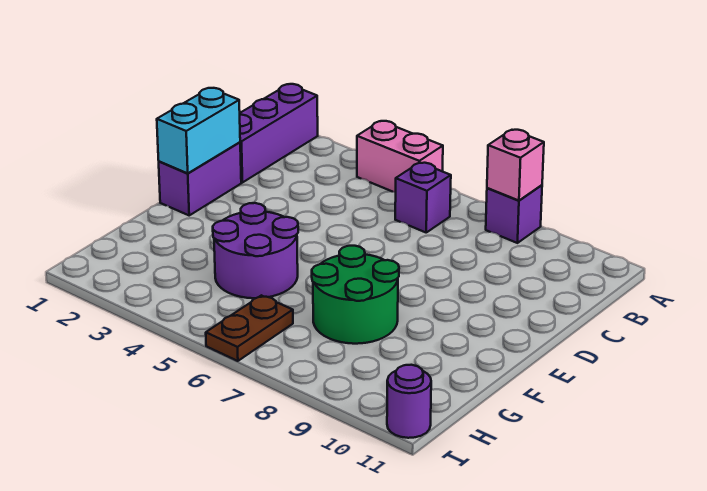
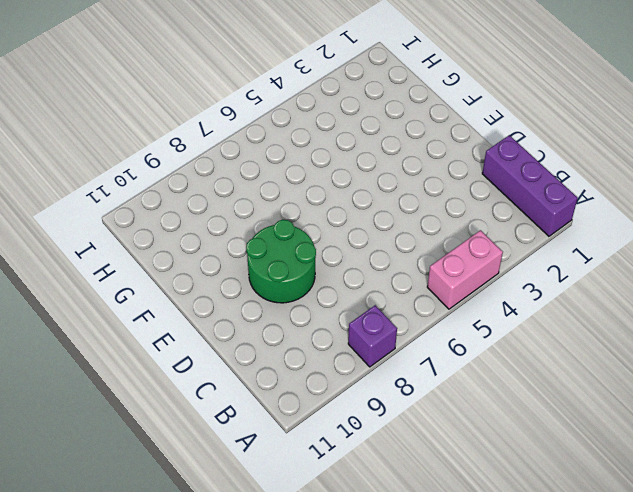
green round brick D8:E9 level 1 -> green round brick F7:G8 level 1
none -> purple brick B6 level 1
none -> purple brick D1:E1 level 1

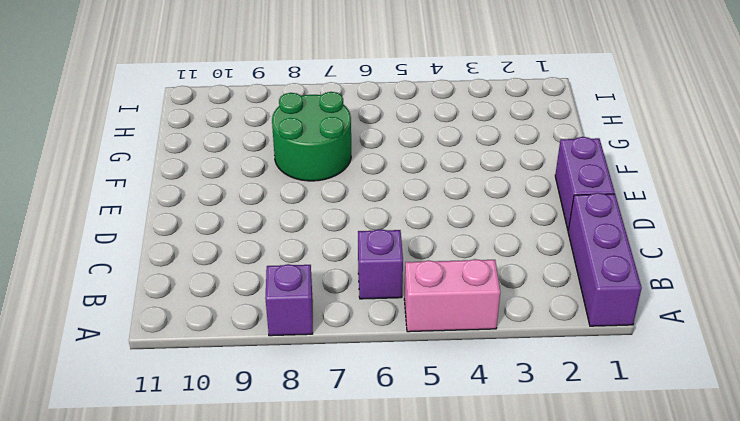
none -> purple round brick F4:G5 level 1
none -> brown plate H6:I6 level 1

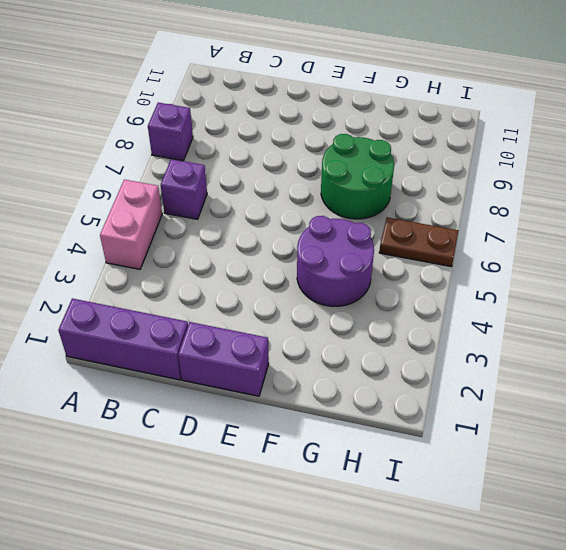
none -> purple round brick I11 level 1
none -> pink brick A8 level 2

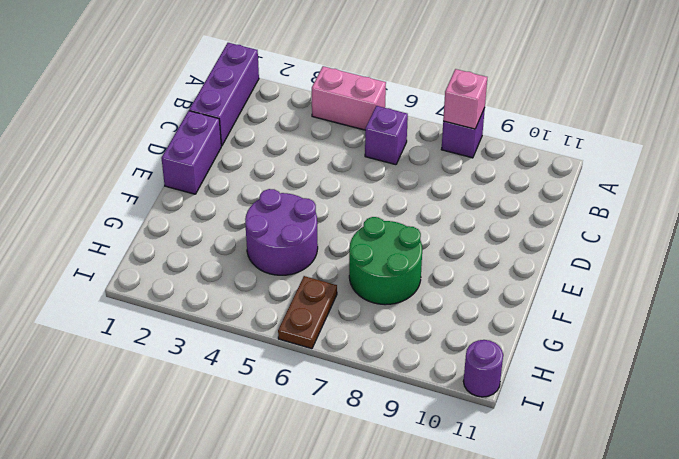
none -> cyan brick D1:E1 level 2

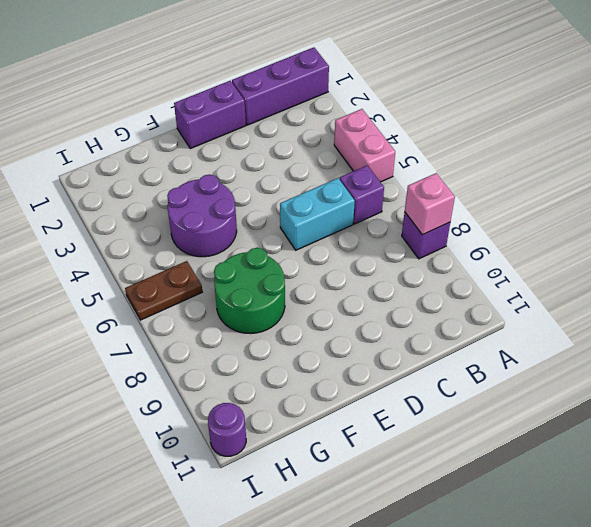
cyan brick C6:D6 level 1 -> cyan brick D1:E1 level 2

